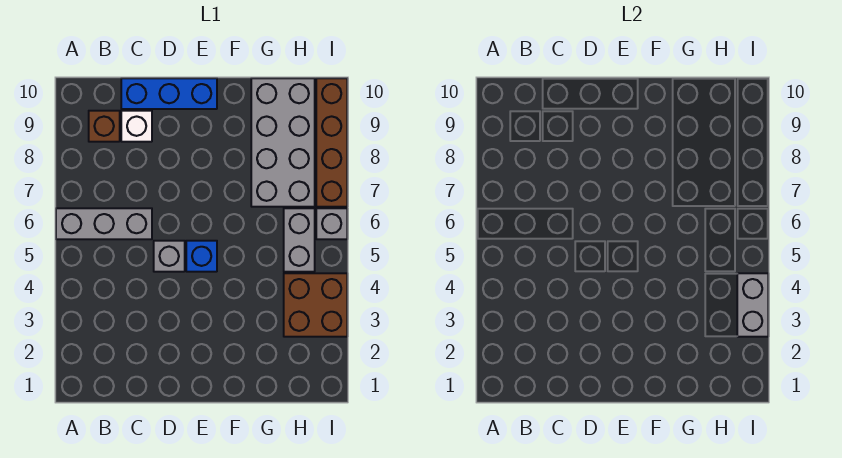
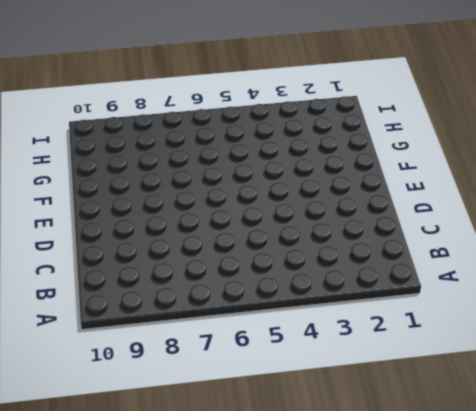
none -> grey brick A6:C6 level 1
none -> brown brick B9 level 1
none -> white brick C9 level 1

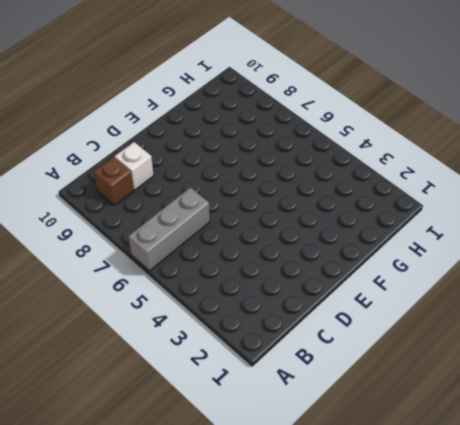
none -> blue brick C10:E10 level 1
none -> grey brick D5 level 1
none -> blue brick E5 level 1

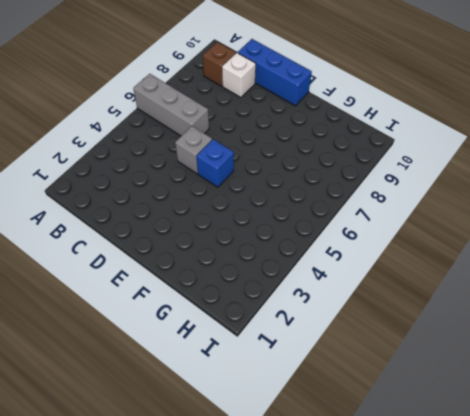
none -> grey brick G7:H10 level 1
none -> brown brick H3:I4 level 1
none -> grey brick H5:H6 level 1

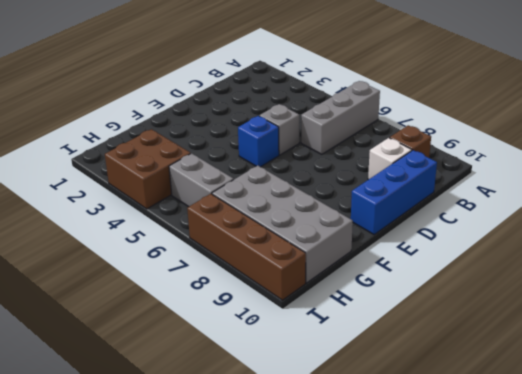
none -> grey brick I6 level 1
none -> grey brick I3:I4 level 2

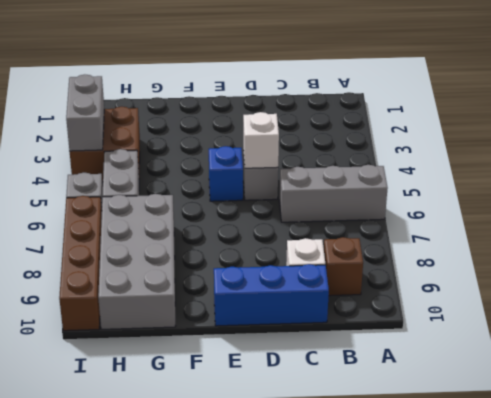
white brick D5 level 2 -> none

